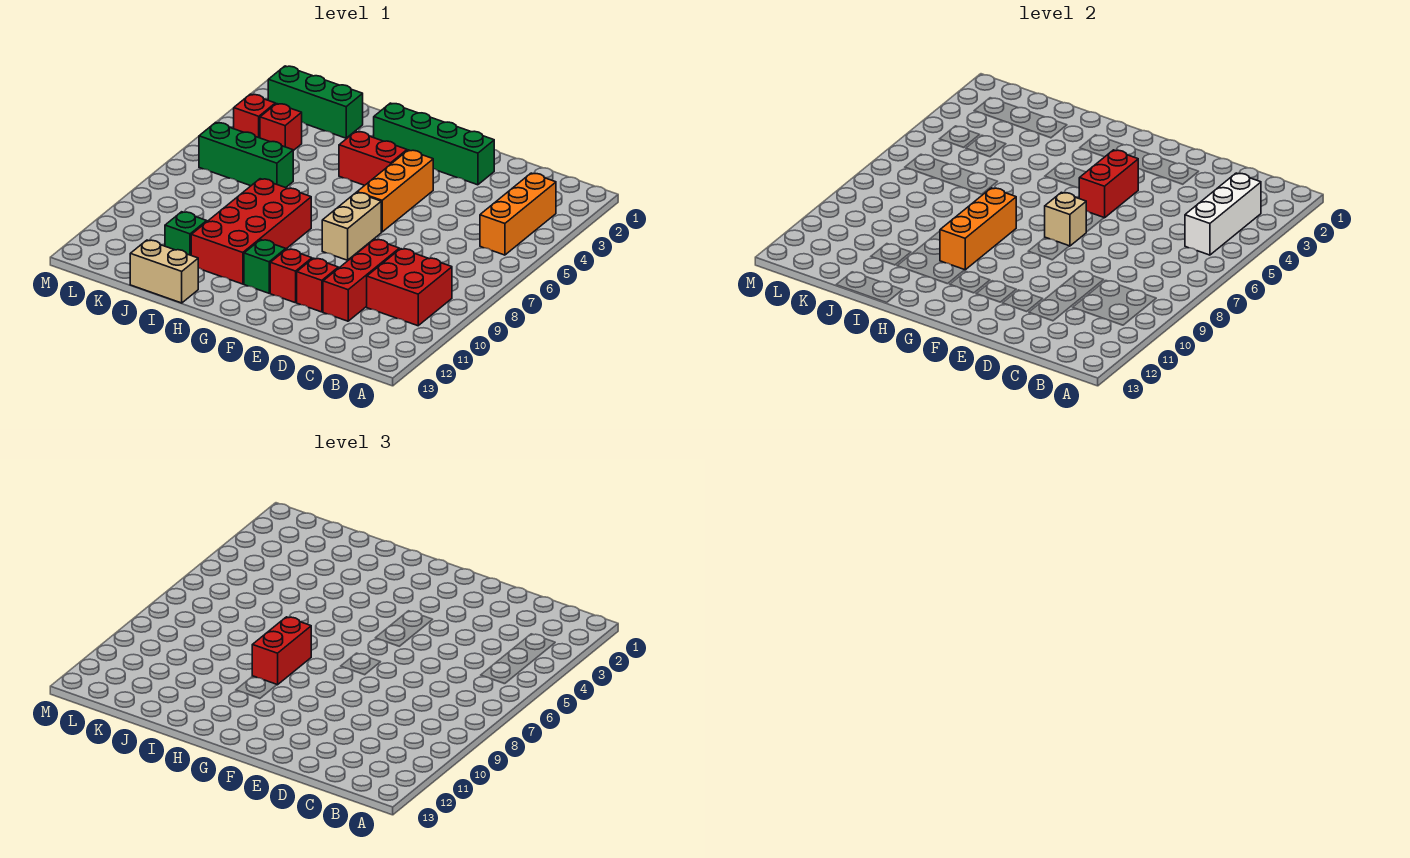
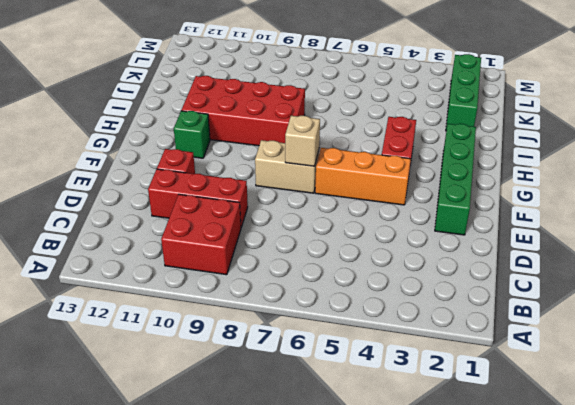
none -> orange brick B3:B5 level 1
none -> red brick F11 level 1
none -> tan brick I13:J13 level 1

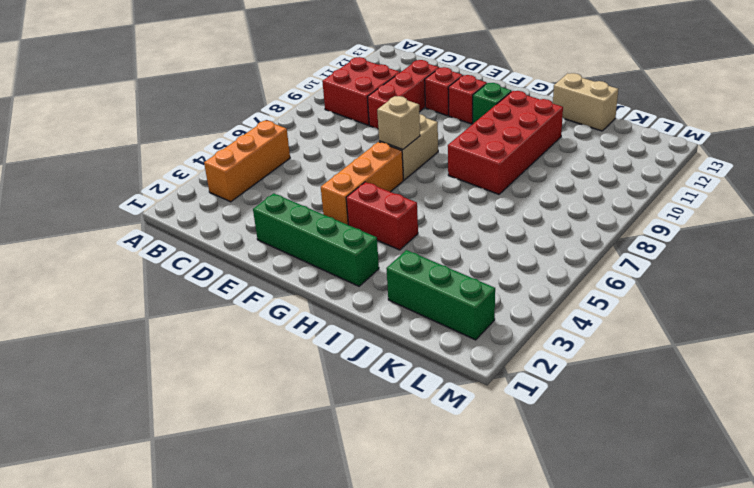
none -> green brick J6:L6 level 1
none -> green brick J11 level 1
none -> red brick K4 level 1

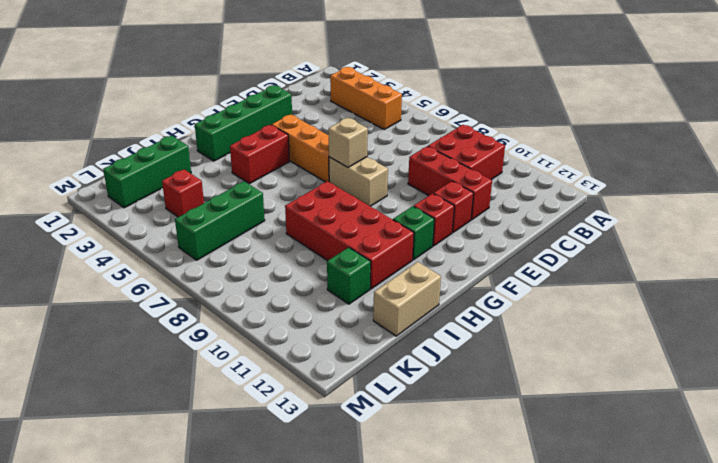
none -> red brick L4 level 1
none -> white brick B3:B5 level 2
none -> red brick F4:F5 level 2

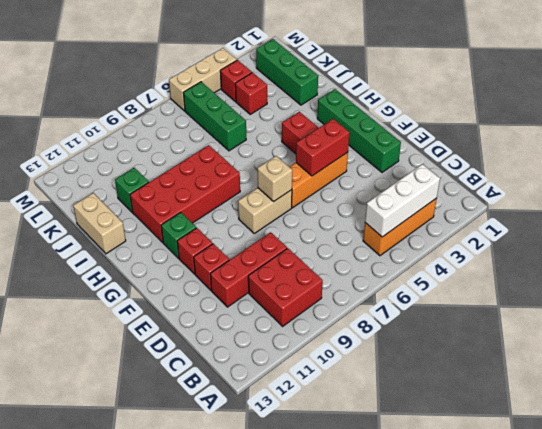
tan brick M4:M6 level 1 -> none
none -> orange brick H8:H10 level 2
none -> red brick H8:H9 level 3

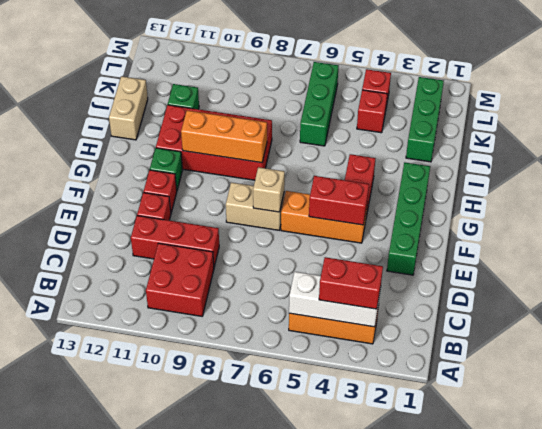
red brick B3:B4 level 3 -> red brick H8:H9 level 3

